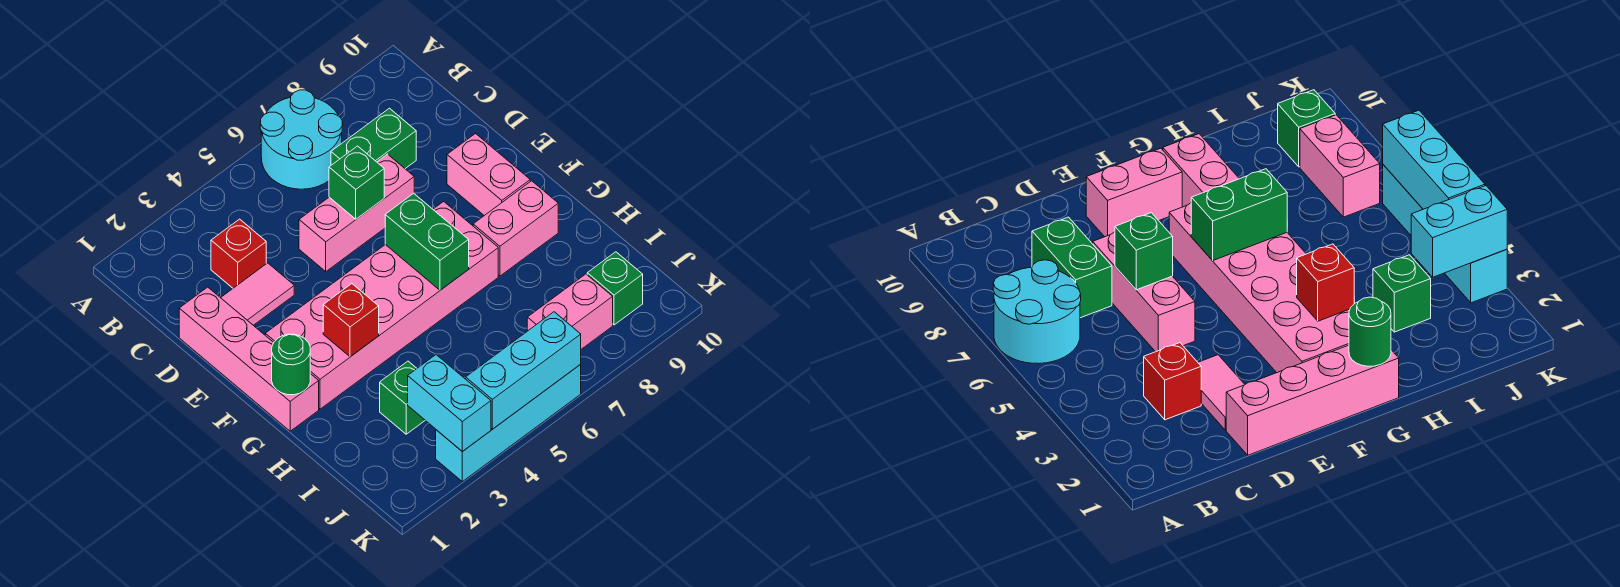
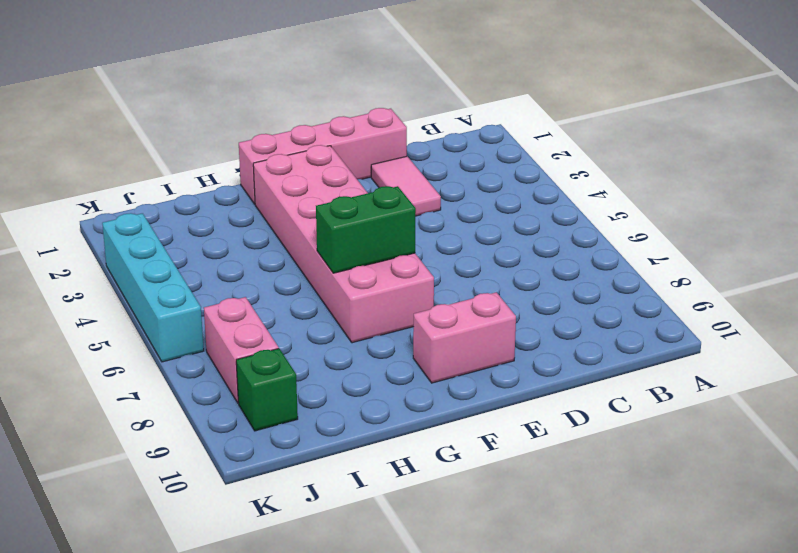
none -> cyan round brick A6:B7 level 1
none -> red brick C3 level 1
none -> green brick C7:C8 level 1

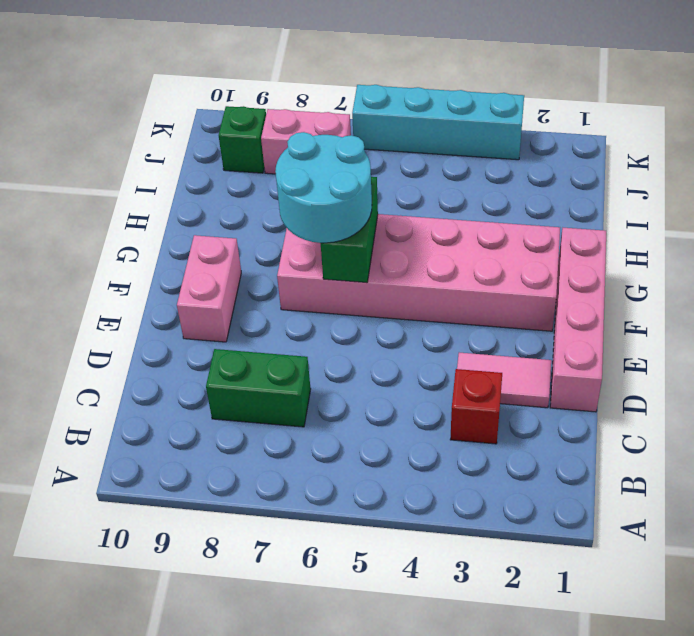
cyan round brick F6:G7 level 3 -> cyan round brick A6:B7 level 1
none -> pink brick D5:D7 level 1
none -> pink brick G8:G9 level 1
none -> green brick I3 level 1

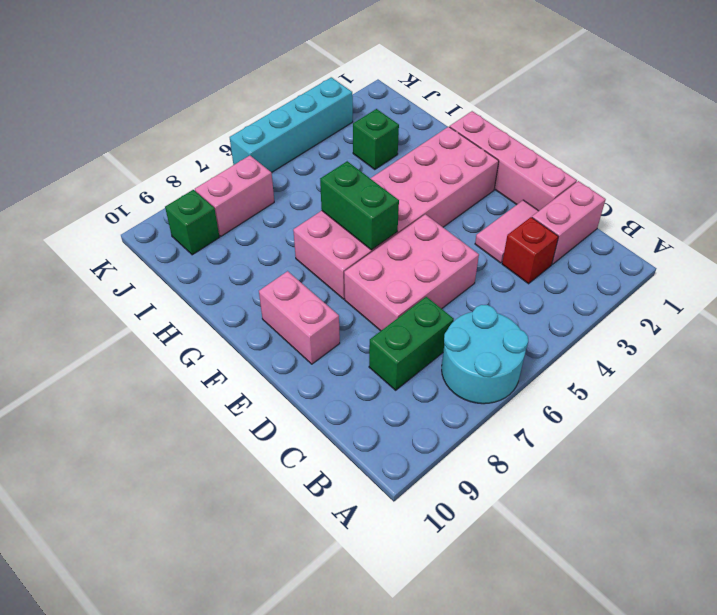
pink brick C1:C2 level 1 -> pink brick G8:G9 level 1
pink brick D5:E7 level 1 -> pink brick D5:D7 level 1
none -> green brick D6 level 2
none -> green round brick G1 level 2
none -> red brick G3 level 2

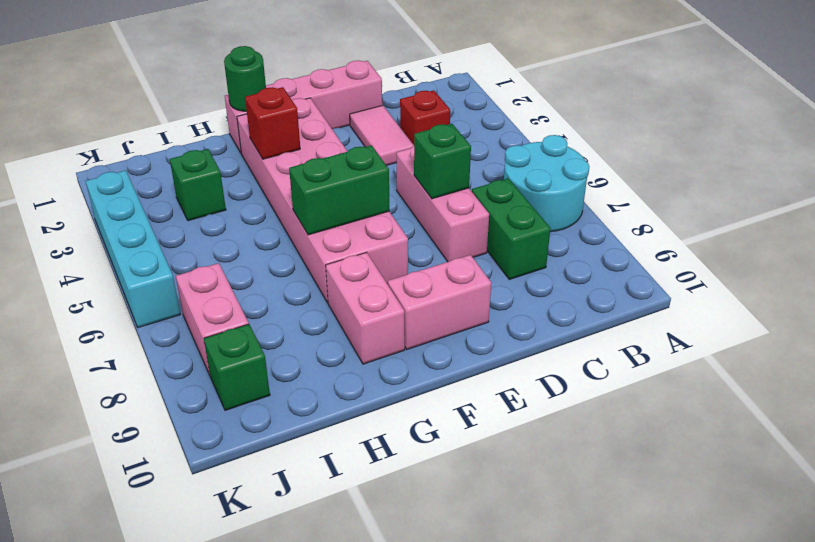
none -> cyan brick J3:K3 level 2
none -> cyan brick K4:K6 level 2

